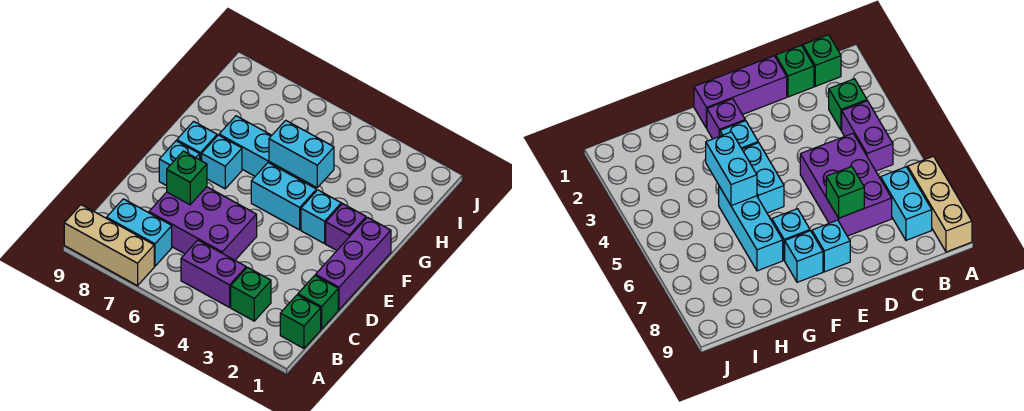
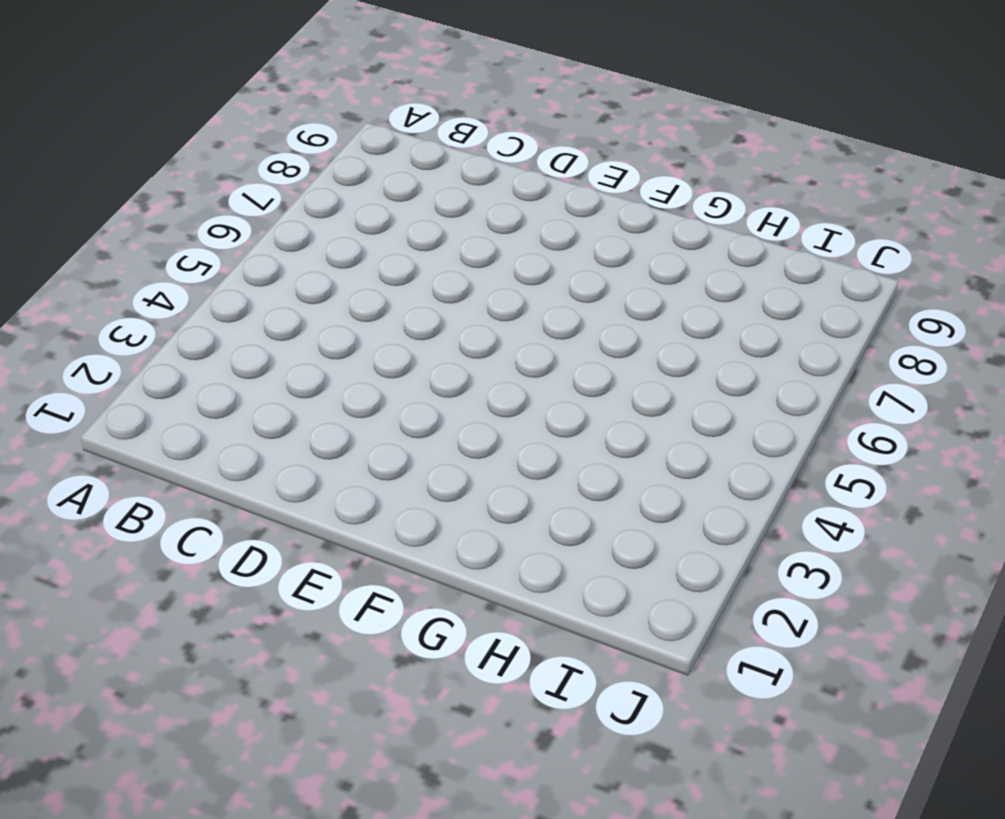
none -> tan brick A7:A9 level 1
none -> green brick B1 level 1
none -> green brick B3 level 1

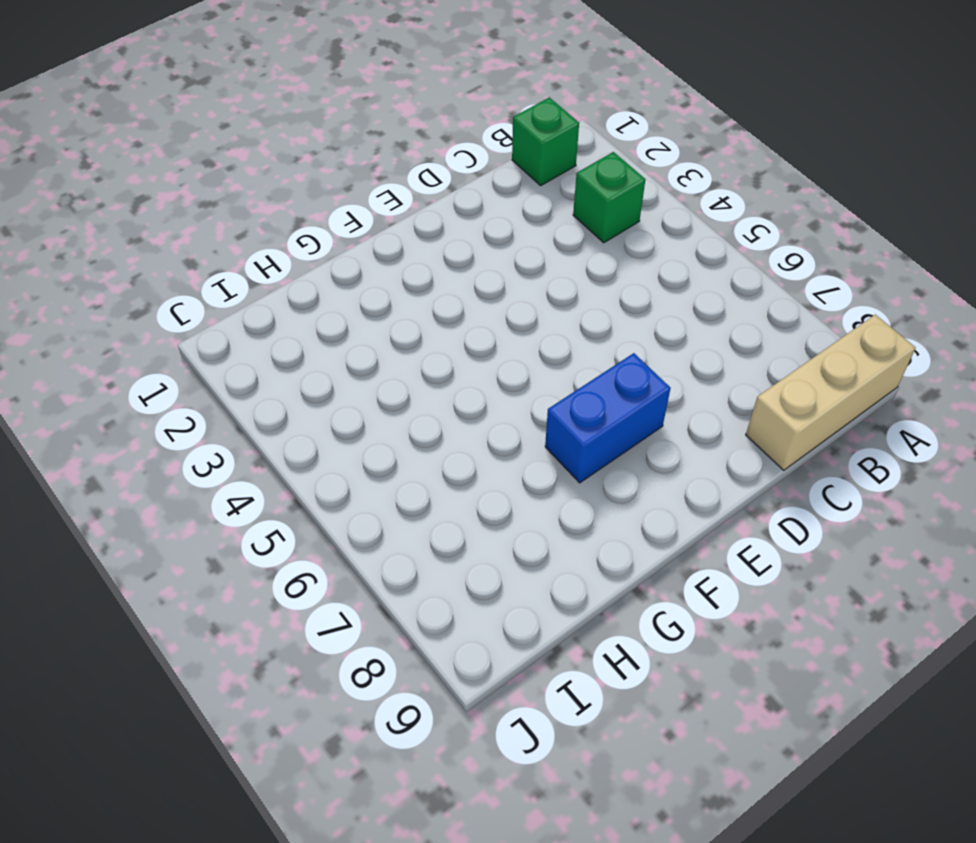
tan brick A9:C9 level 1 -> tan brick A7:A9 level 1
blue brick E7:F7 level 1 -> cyan brick F7 level 1
none -> purple brick B4:B5 level 1
none -> cyan brick B7:B8 level 1
none -> green brick C1 level 1

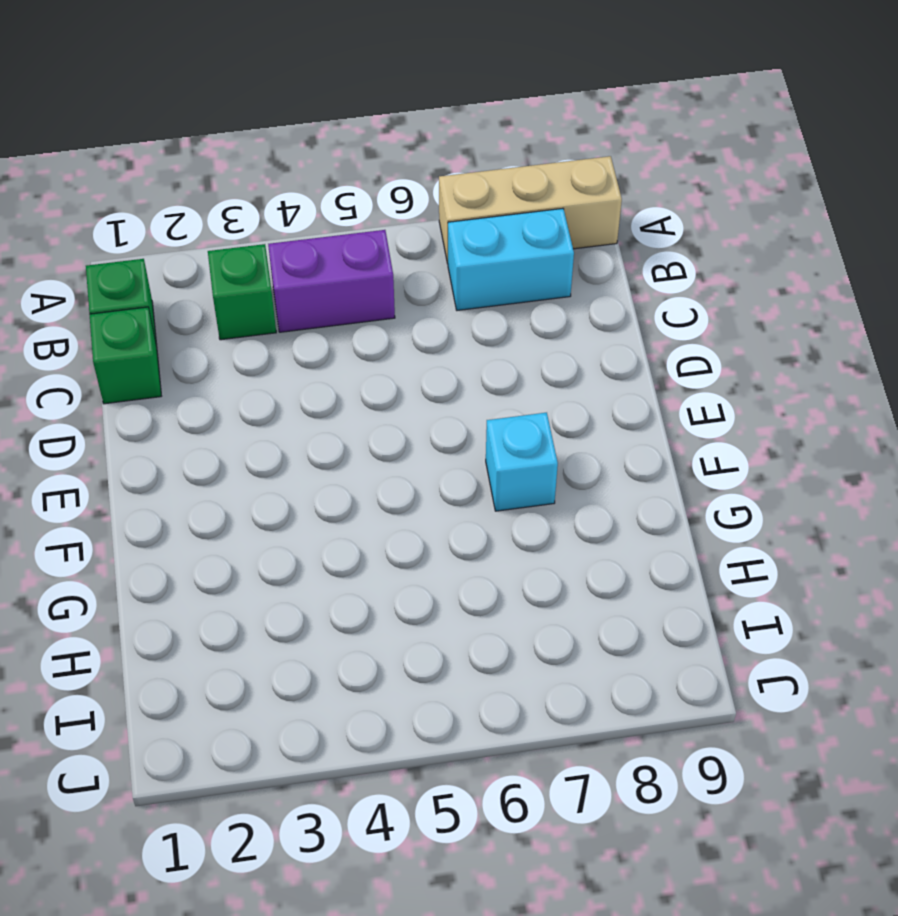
none -> purple brick C5:D7 level 1
none -> purple brick D1:F1 level 1
none -> cyan brick E8 level 1

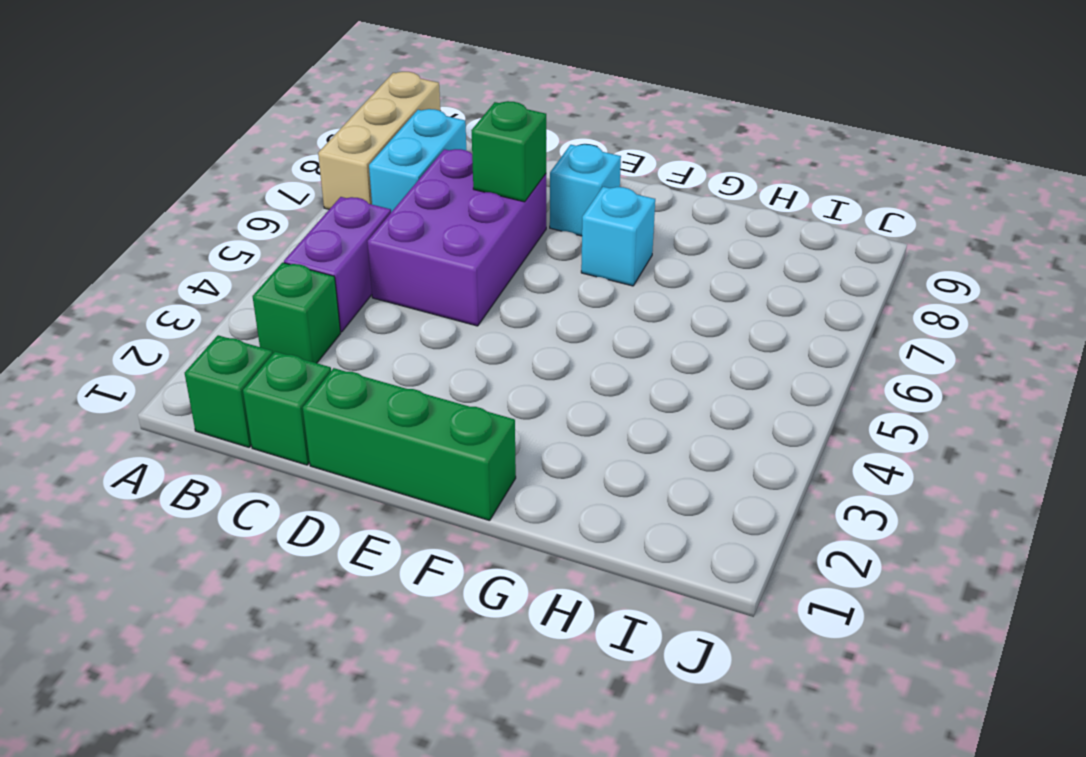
green brick D1:F1 level 1 -> purple brick D1:F1 level 1
none -> purple brick F2 level 1
none -> cyan brick F3 level 1
none -> cyan brick F4:F5 level 1

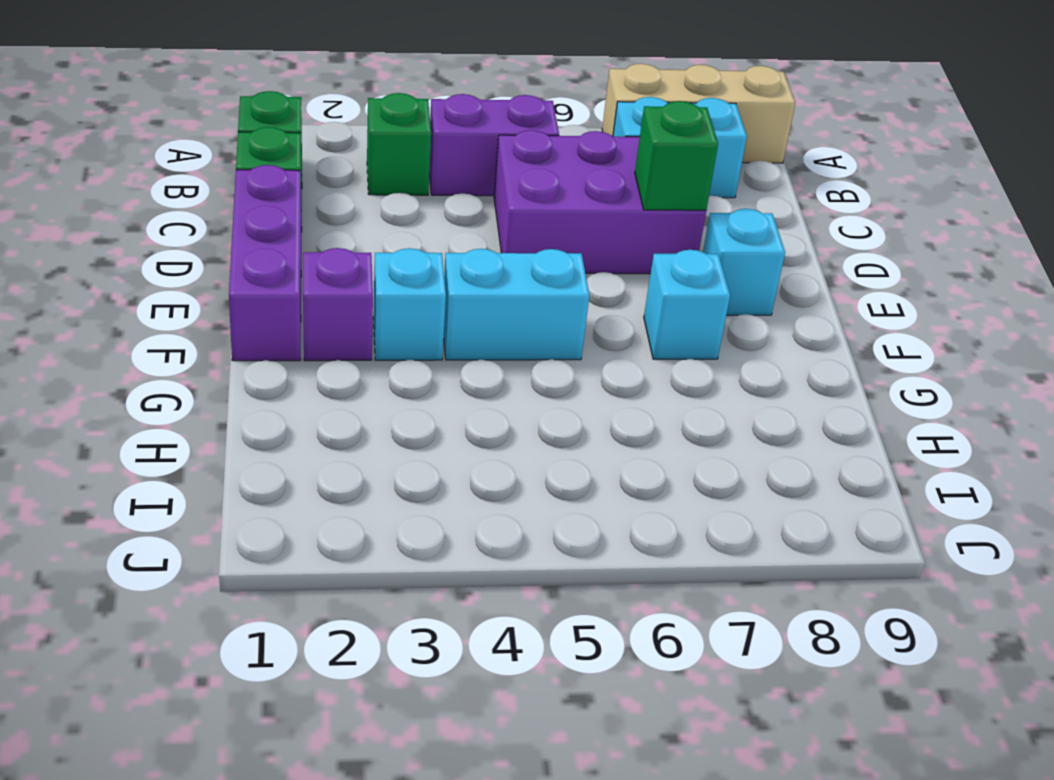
none -> cyan brick F8 level 1
none -> cyan brick G5:G7 level 1
none -> cyan brick G4:G5 level 2

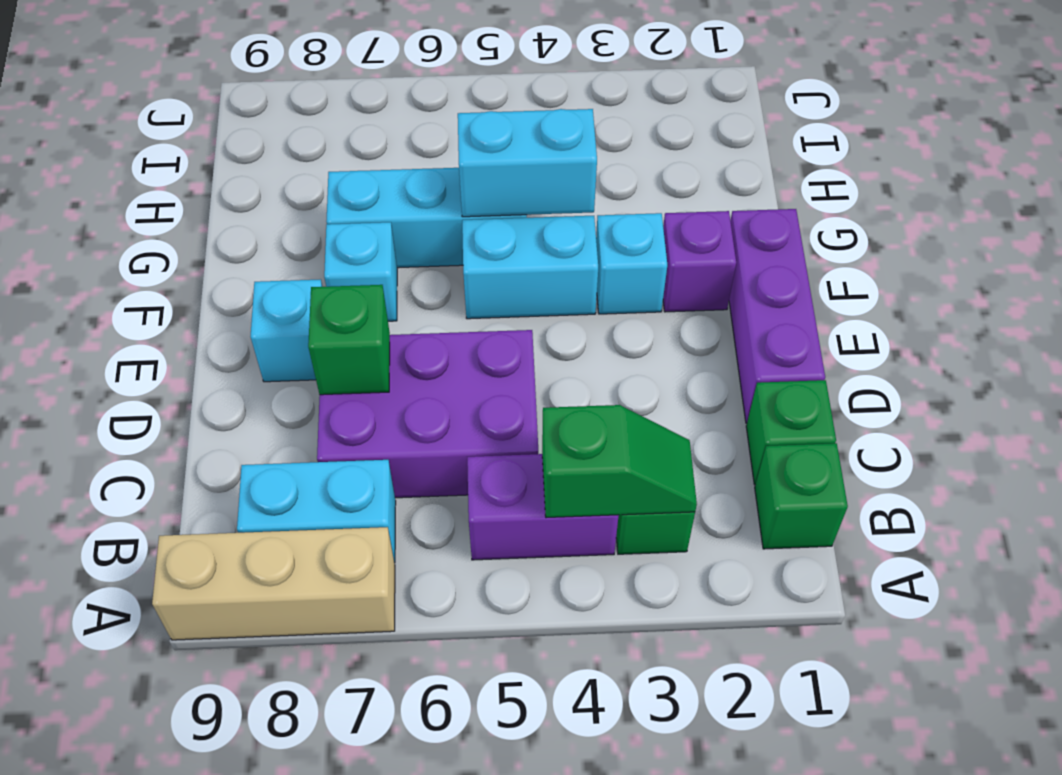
green slope B3:B4 level 2 top 4 -> none
none -> cyan brick F8 level 1

